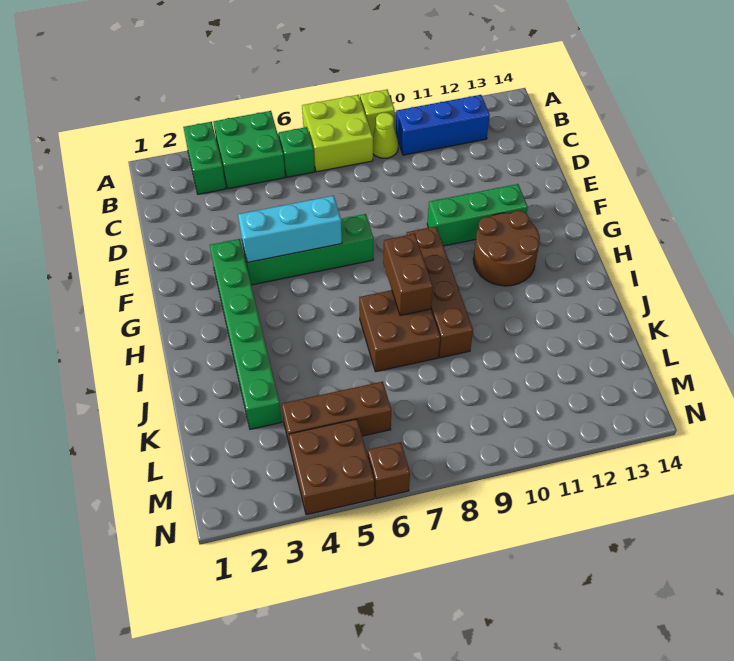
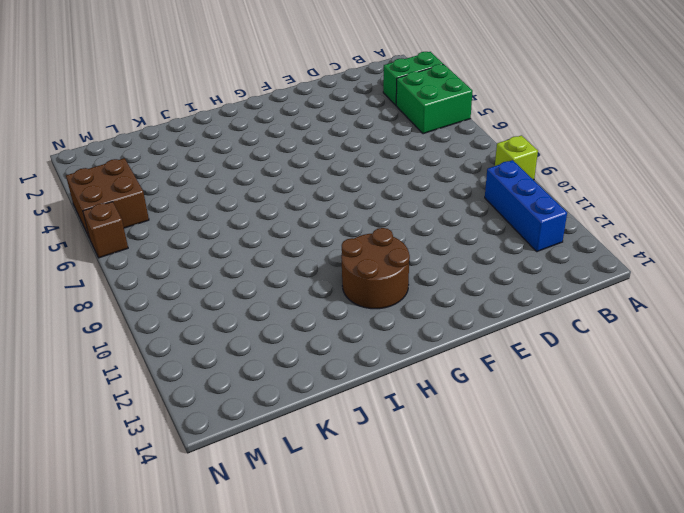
none -> lime brick A7:B8 level 1
none -> green brick B6 level 1
none -> lime cone B9 level 1

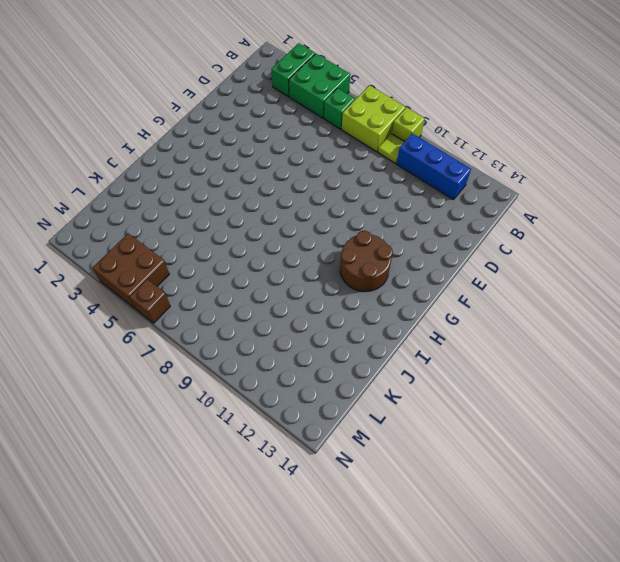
lime tile B9 level 1 -> lime cone B9 level 1
none -> green brick F3:K3 level 1
none -> green brick F4:F7 level 1
none -> green brick F10:F12 level 1

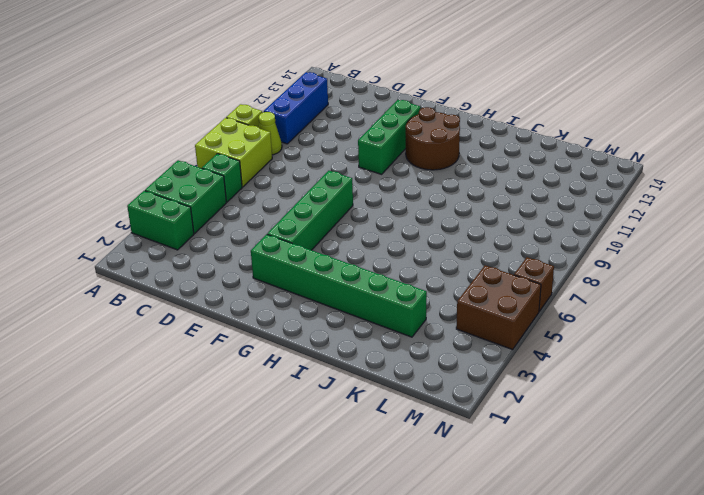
none -> brown brick G9:J9 level 1
none -> brown brick I7:J8 level 1
none -> brown brick L4:L6 level 1

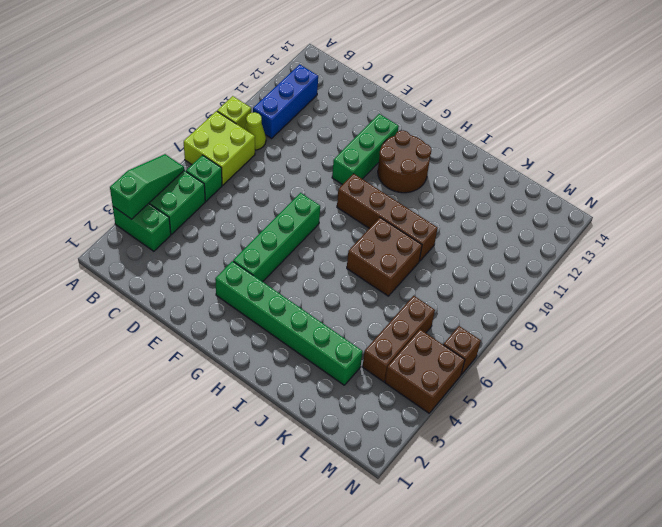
green slope A3:A5 level 2 top 3 -> none
none -> cyan brick F4:F6 level 2
none -> brown brick H8:I8 level 2

